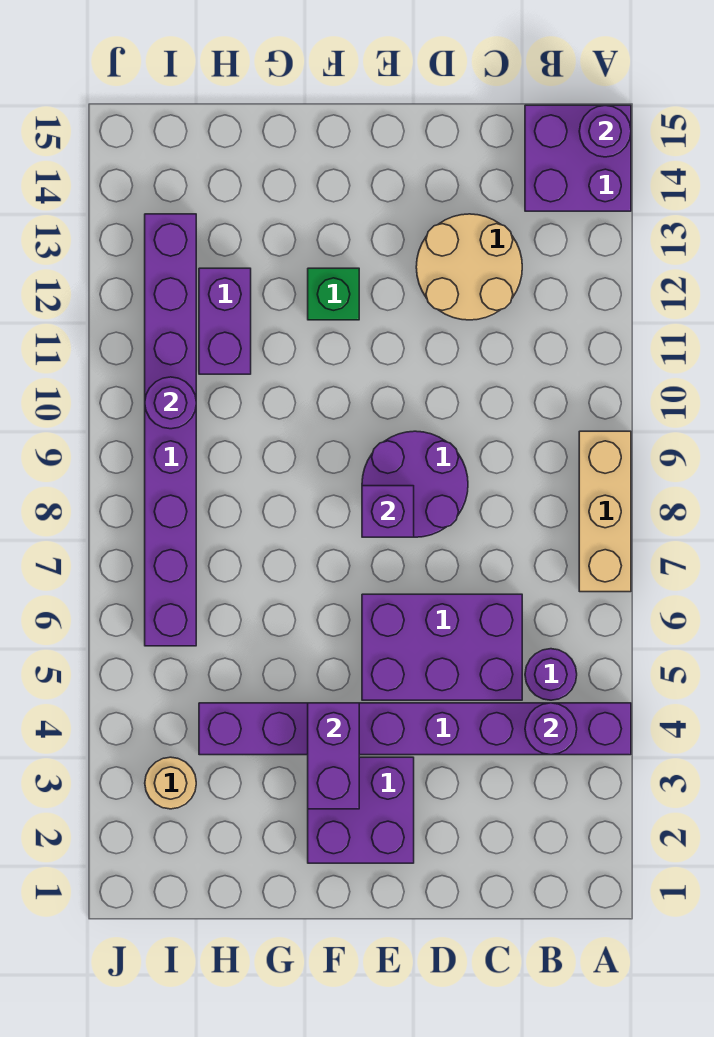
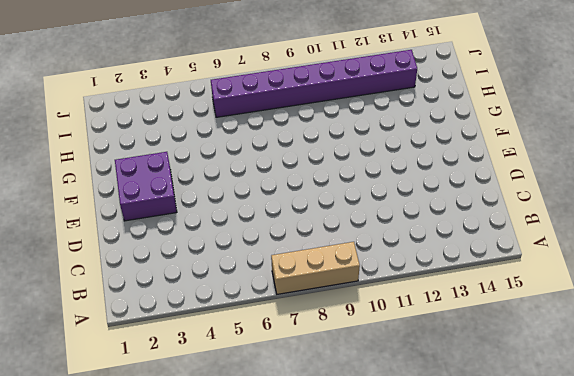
none -> purple brick A4:H4 level 1
none -> purple brick A14:B15 level 1
none -> purple round brick B5 level 1

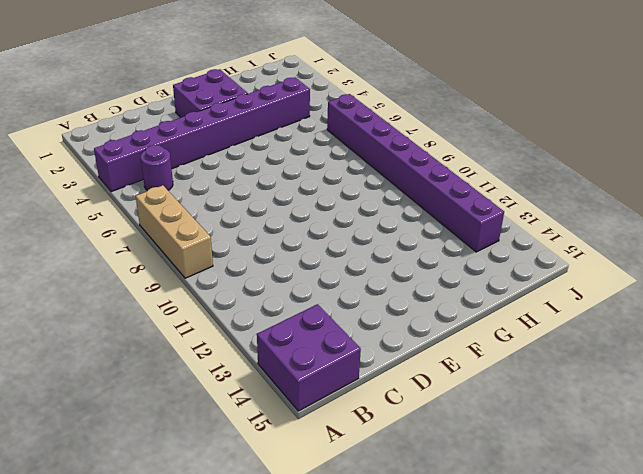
none -> purple brick C5:E6 level 1
none -> tan round brick C12:D13 level 1
none -> purple round brick D8:E9 level 1

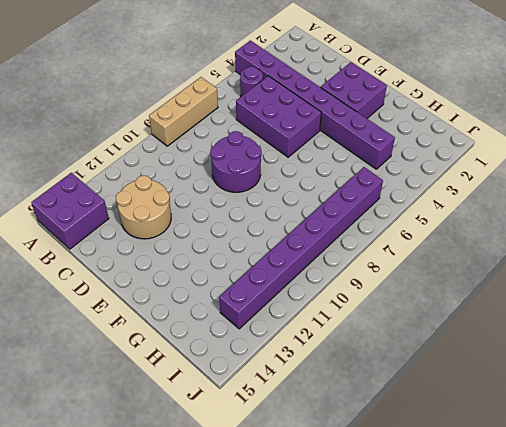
none -> green brick F12 level 1
none -> purple brick H11:H12 level 1
none -> tan round brick I3 level 1

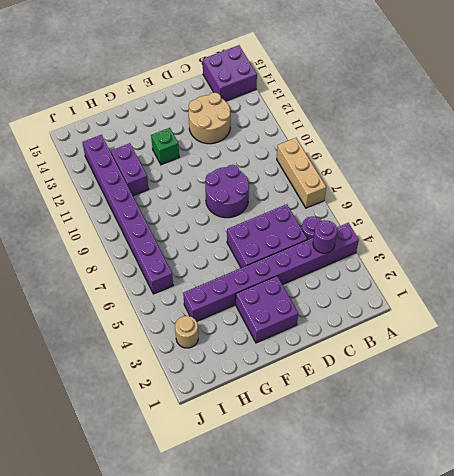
none -> purple round brick A15 level 2
none -> purple brick E8 level 2
none -> purple brick F3:F4 level 2

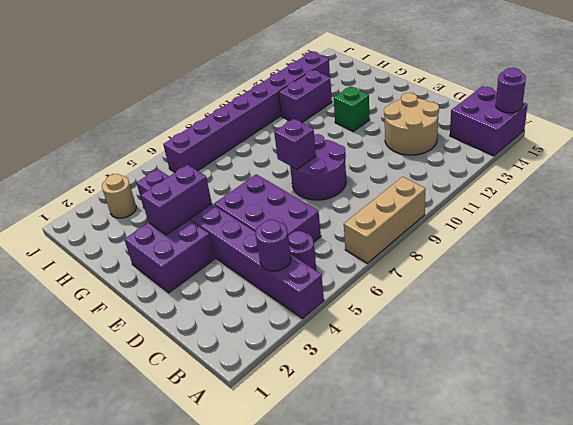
none -> purple round brick I10 level 2

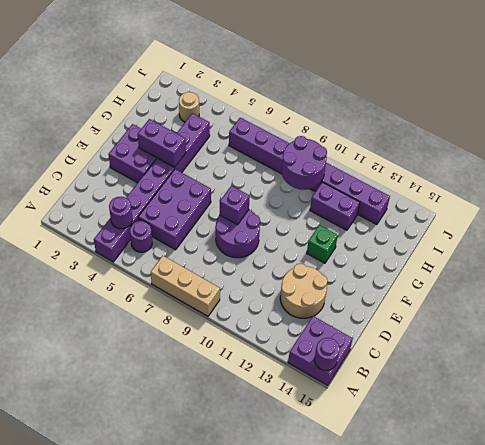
purple round brick H9:I10 level 2 -> purple round brick I10 level 2

